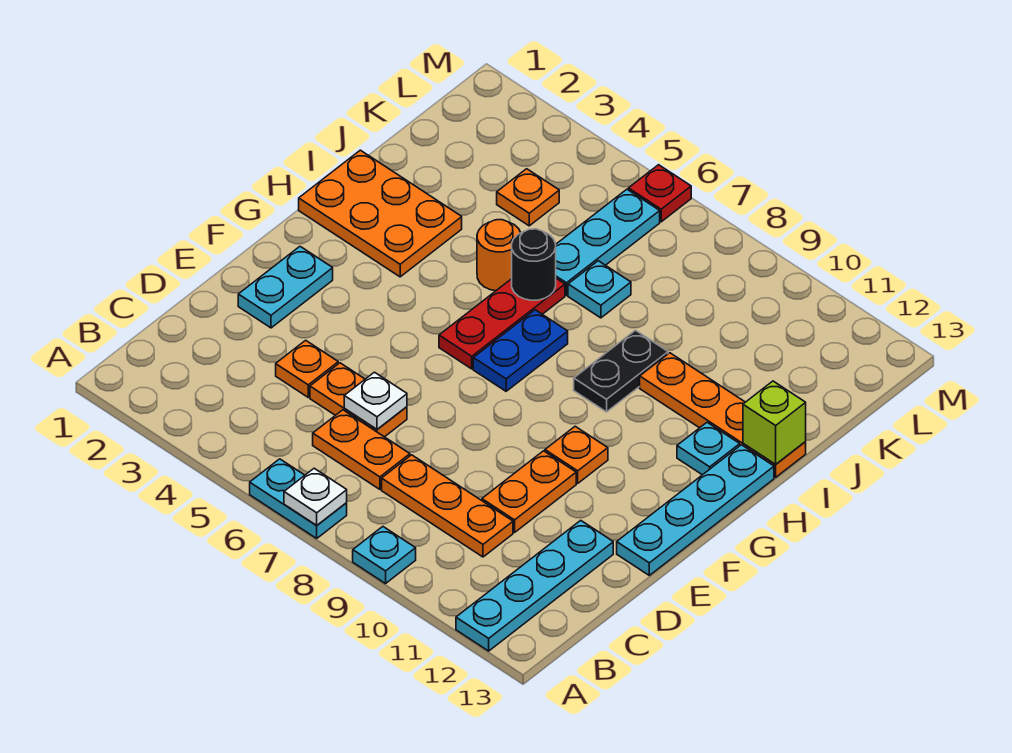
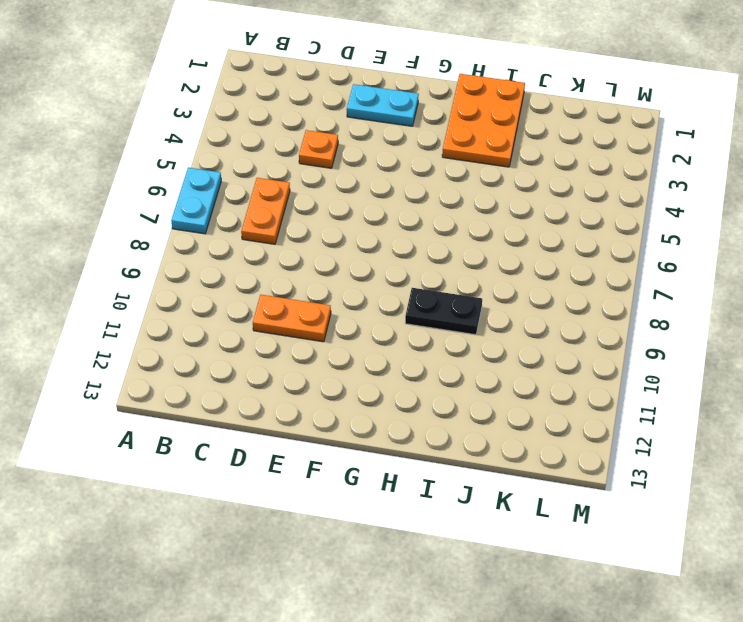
none -> cyan plate A9 level 1
none -> cyan plate A12:D12 level 1
none -> orange plate C8:C10 level 1

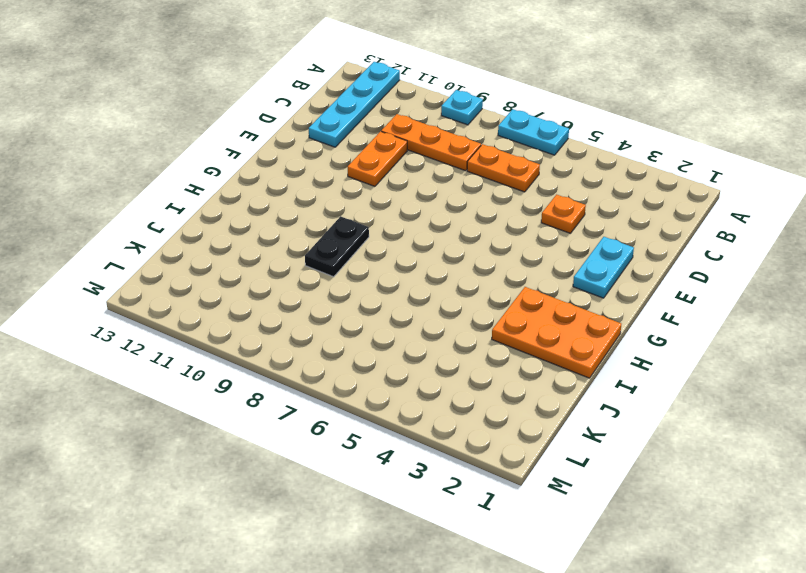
none -> orange plate D5:D6 level 1
none -> cyan plate E13:H13 level 1
none -> orange plate F10 level 1

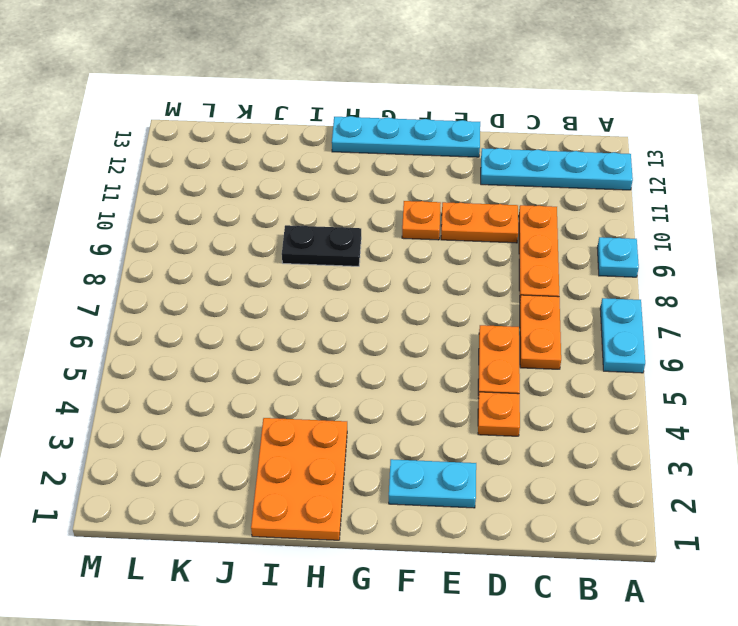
none -> red plate G6:I6 level 1
none -> blue plate G7:H7 level 1
none -> cyan plate H12 level 1

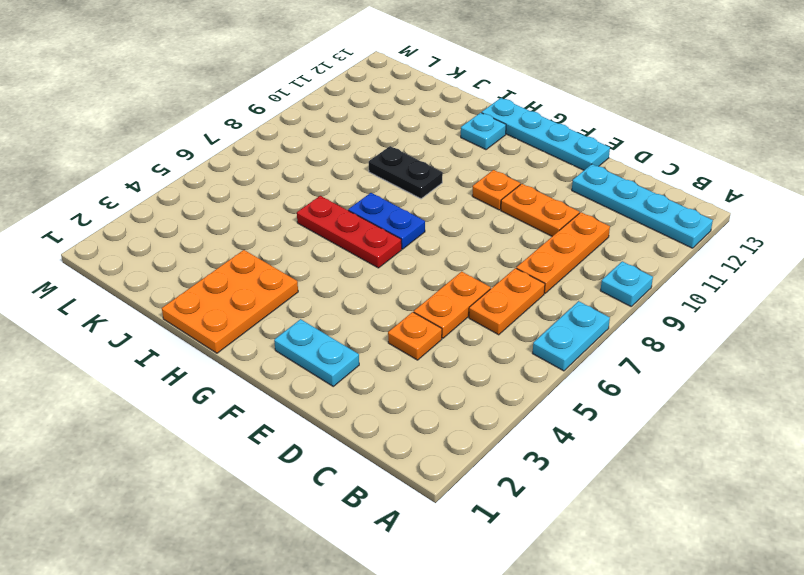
none -> orange round brick I5 level 1
none -> orange plate I10:I13 level 1
none -> cyan plate J6:L6 level 1

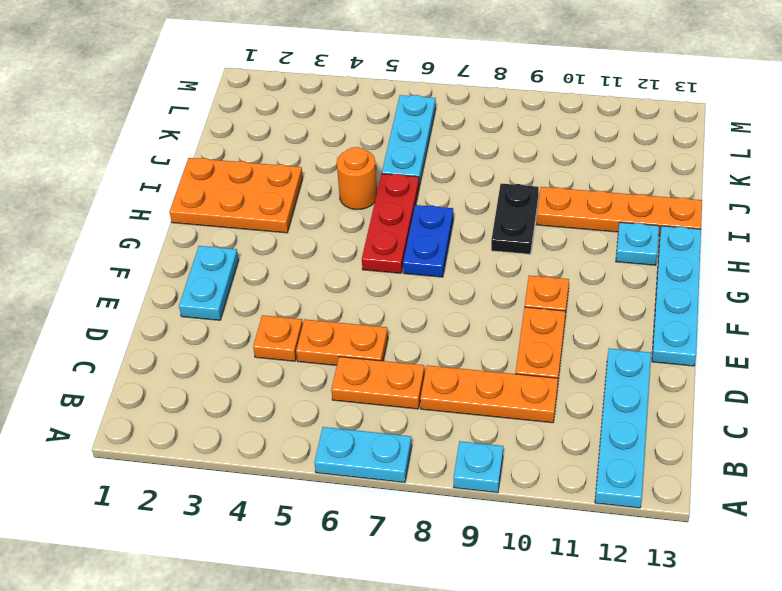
none -> cyan plate J7 level 1
none -> orange plate K4 level 1
none -> red plate M6 level 1

